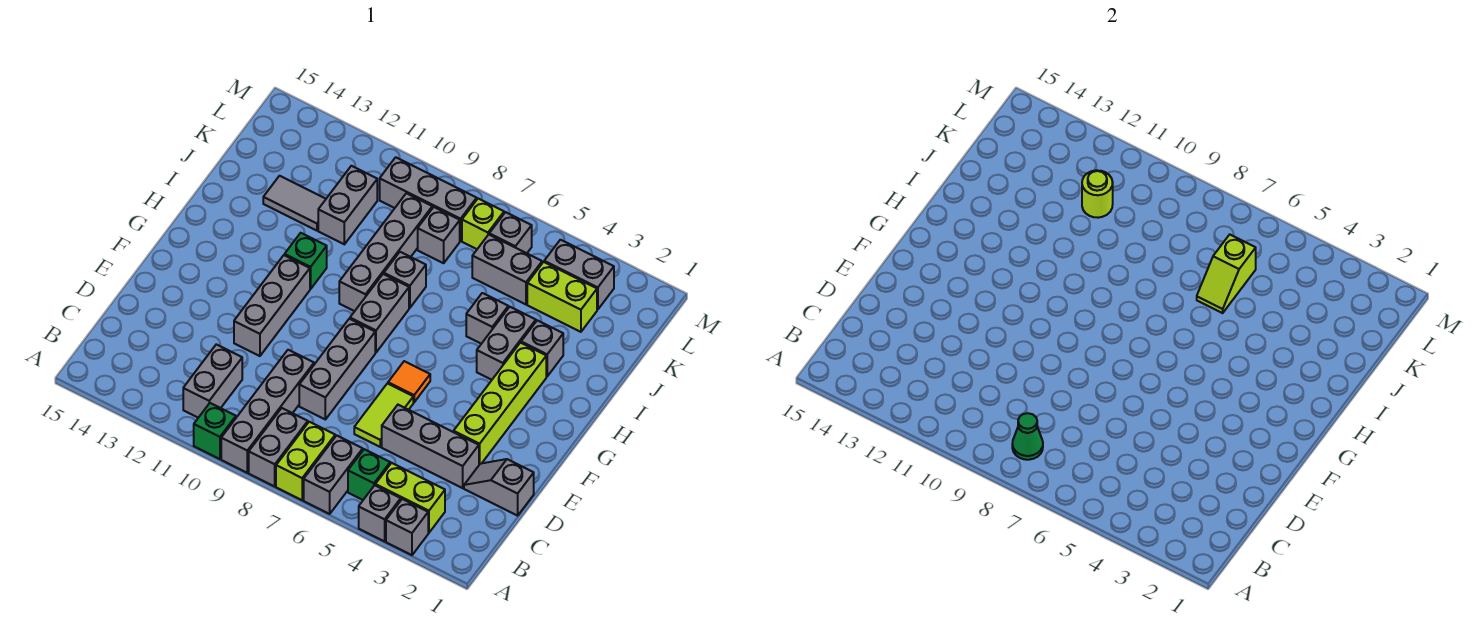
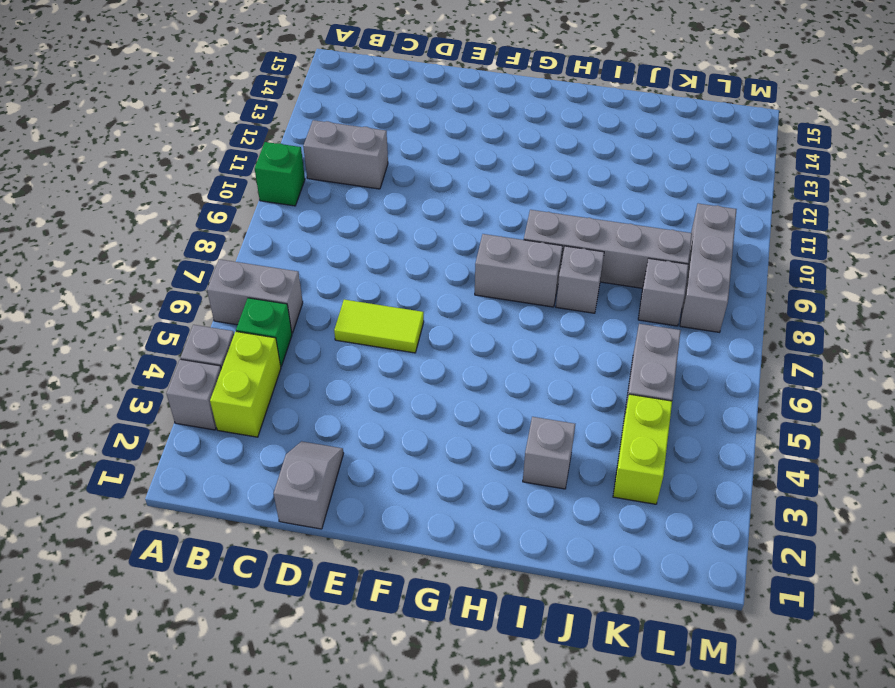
none -> lime brick A7:B7 level 1
none -> grey brick A8:B8 level 1
none -> grey brick A9:D9 level 1
none -> grey brick D3:D5 level 1

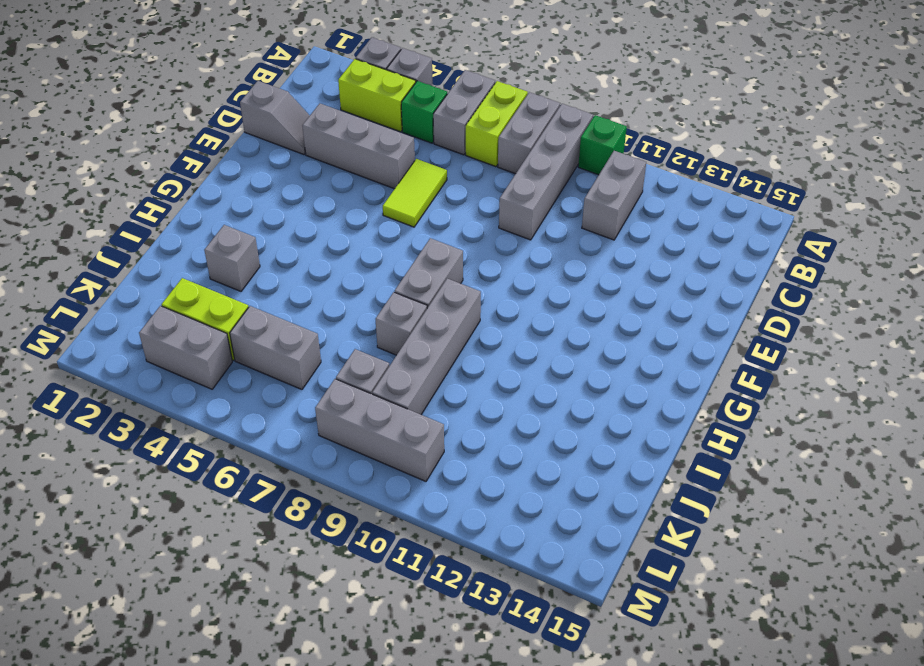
none -> grey brick D8:F8 level 1
none -> lime brick E3:H3 level 1
none -> grey brick E11:G11 level 1
none -> orange tile F6 level 1

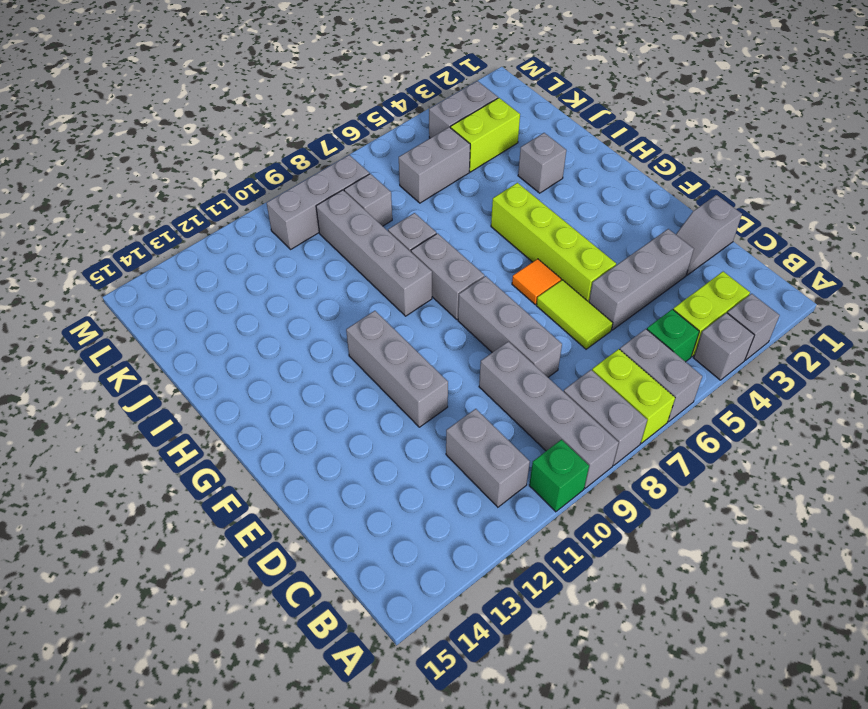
lime brick E5:H5 level 1 -> lime brick E3:H3 level 1
none -> grey brick H4:I4 level 1
none -> green brick H11 level 1
none -> grey brick I5 level 1
none -> grey brick J11:K11 level 1

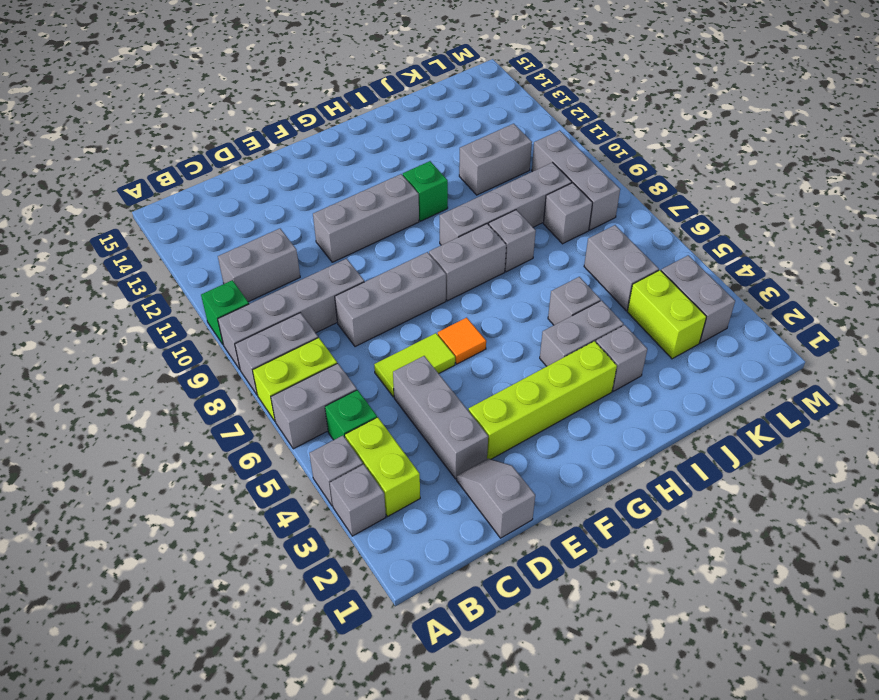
none -> grey tile J12:J13 level 1
none -> grey brick L6 level 1
none -> lime brick L7 level 1
none -> green cone B8 level 2

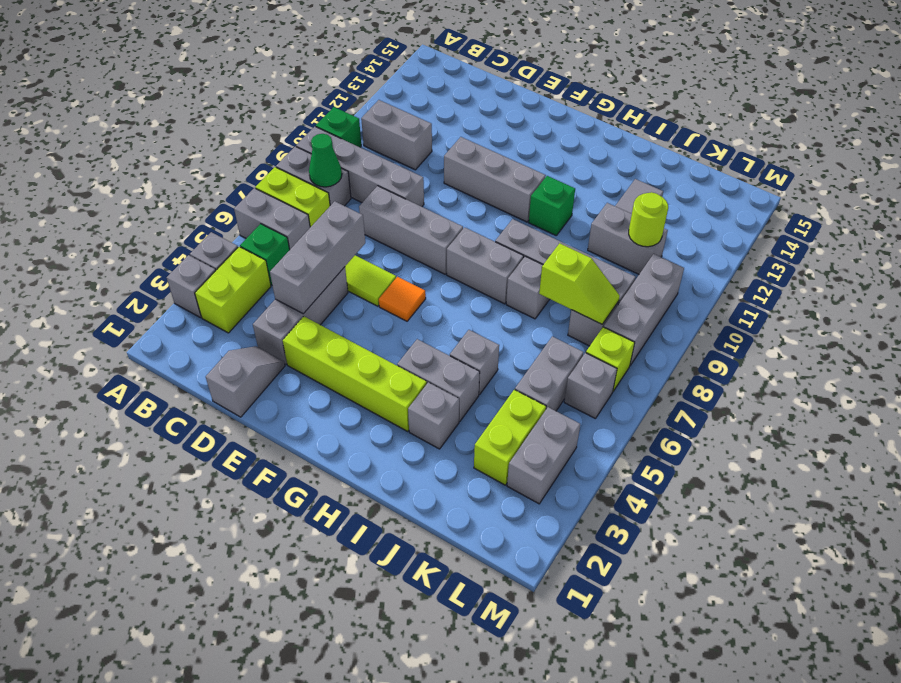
grey brick D4:D6 level 2 -> none
lime slope J8:K8 level 2 top J -> lime slope J6:K6 level 2 top K

